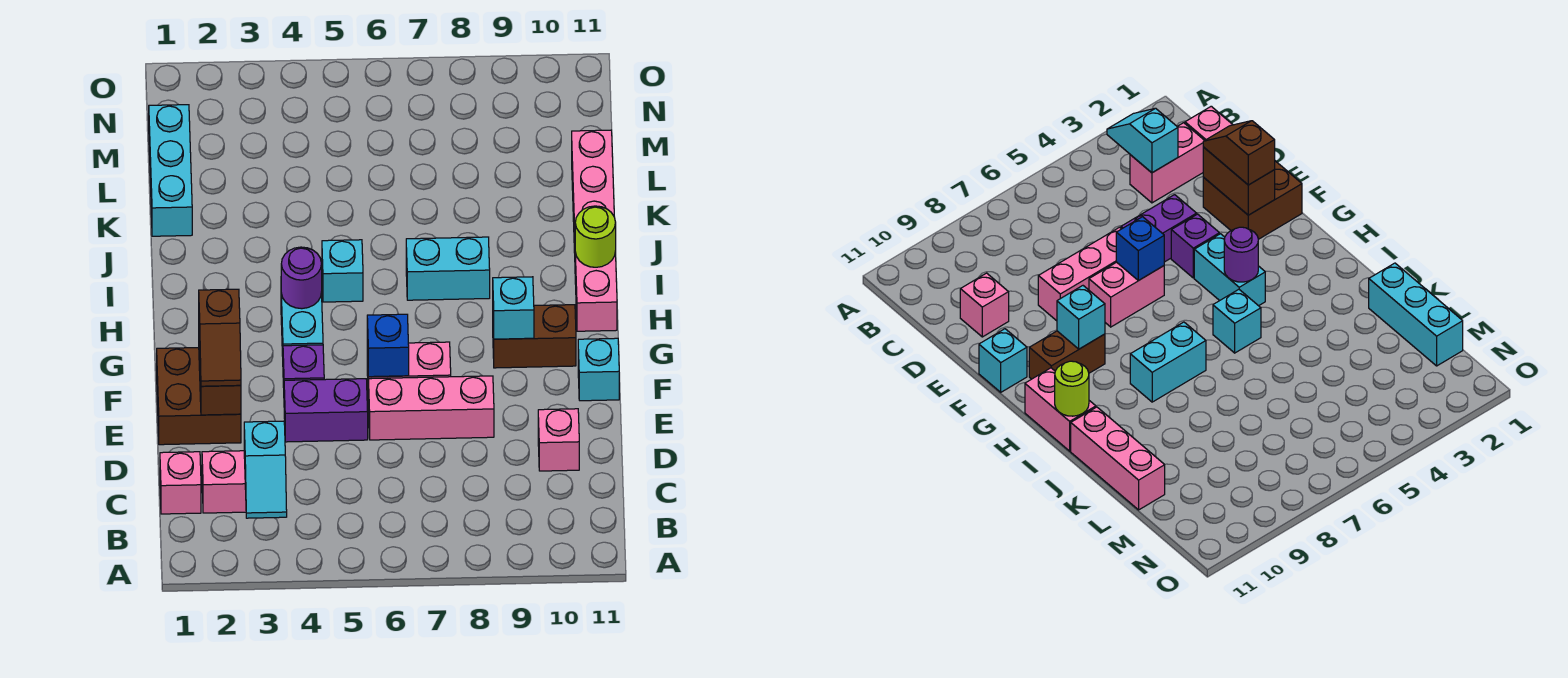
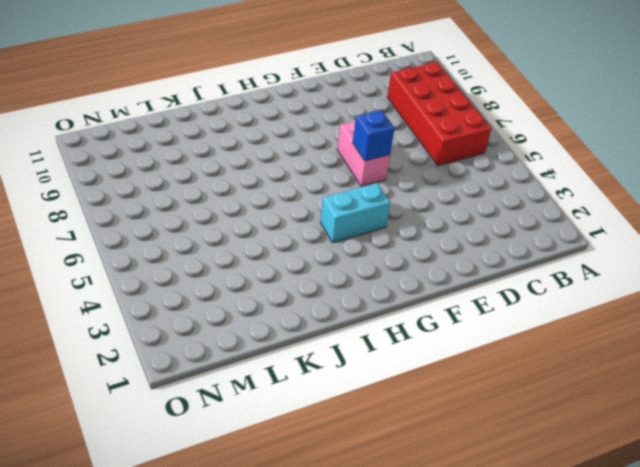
red brick B6:C9 level 1 -> none
none -> pink brick C1 level 1
none -> pink brick C2:C3 level 1
none -> pink brick D10 level 1

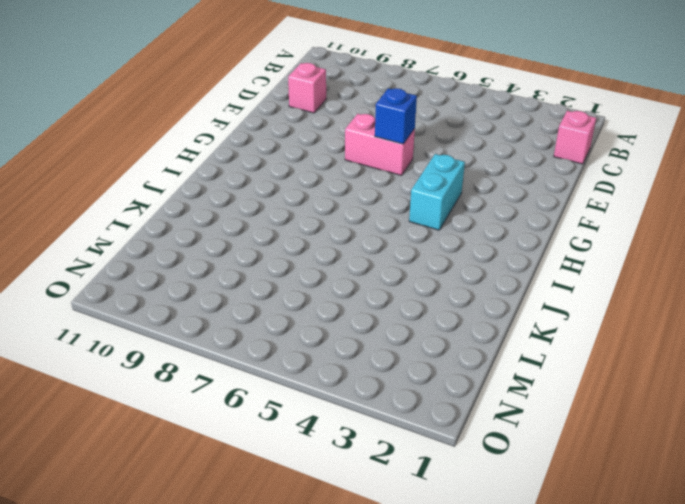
none -> pink brick C2:C3 level 1
none -> brown brick E1:F2 level 1
none -> purple brick E4:E5 level 1

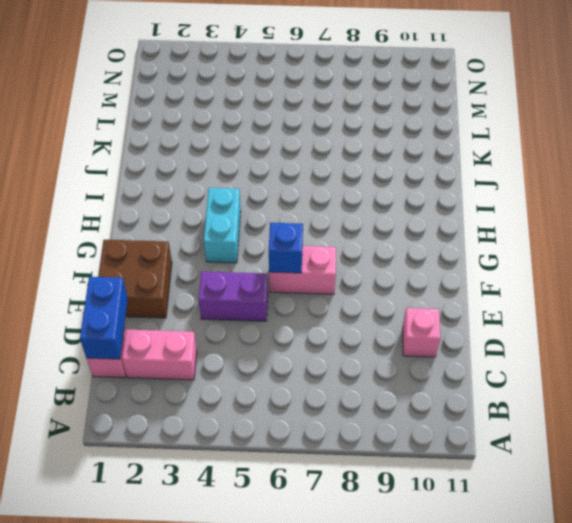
blue brick C1:D1 level 2 -> none
none -> pink brick E6:E8 level 1
none -> purple brick F4 level 1
none -> cyan brick F11 level 1

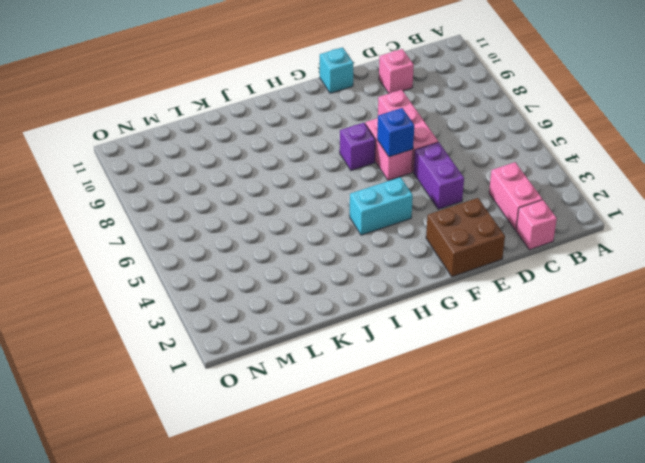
purple brick G7 level 1 -> purple brick F4 level 1
none -> brown brick G9:G10 level 1
none -> pink brick H11:I11 level 1
none -> cyan brick I5 level 1

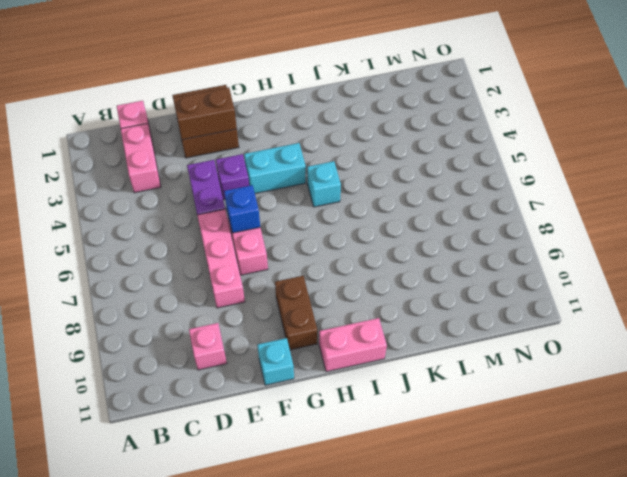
none -> cyan brick I7:I8 level 1
none -> pink brick J11:L11 level 1
none -> cyan brick K1:M1 level 1

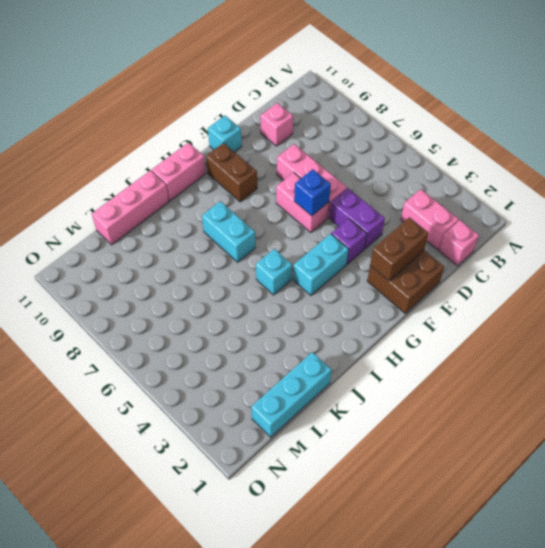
none -> cyan slope B3:C3 level 2 top C
none -> cyan brick G9 level 2
none -> purple round brick H4 level 2

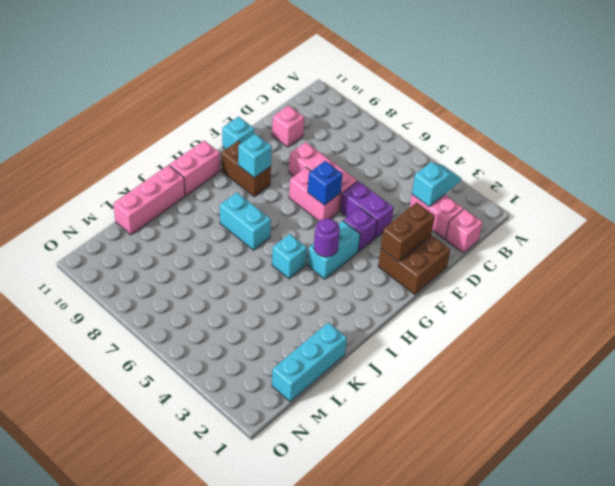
none -> lime round brick I11 level 2
none -> brown slope E2:F2 level 3 top F

